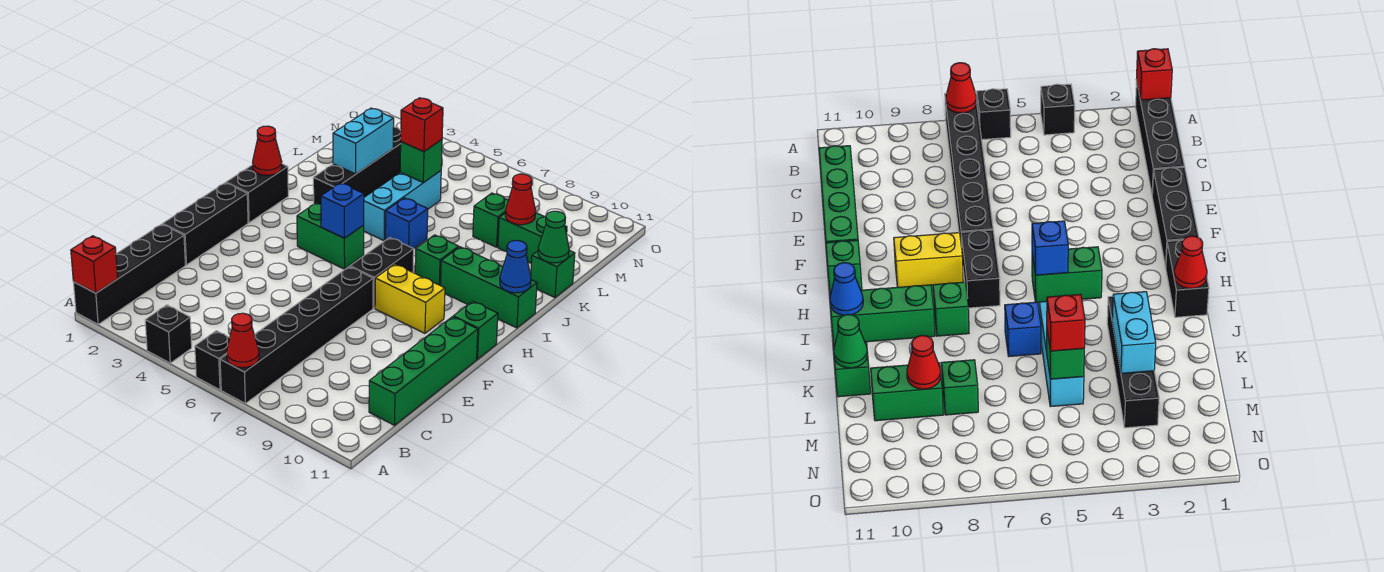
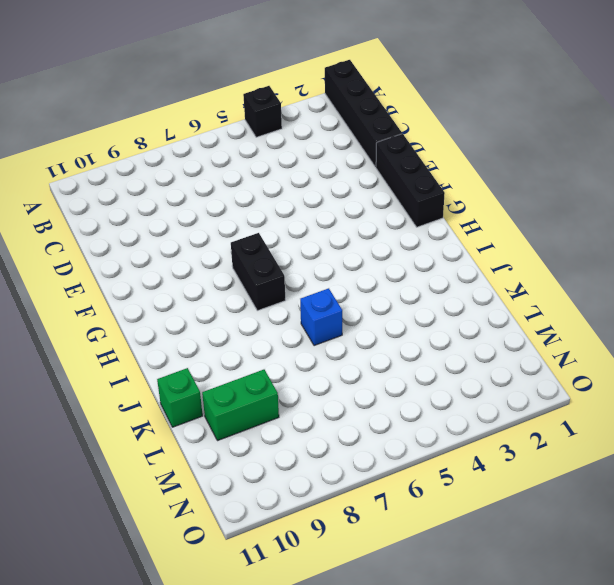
none -> black brick A6 level 1
none -> black brick A7:F7 level 1
none -> green brick C11:F11 level 1

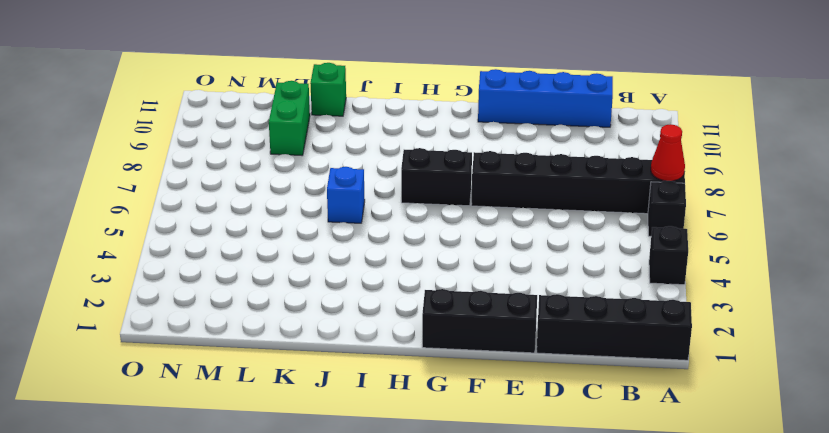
blue brick C11:F11 level 1 -> green brick C11:F11 level 1
none -> yellow brick G8:G9 level 1
none -> green brick G11 level 1
none -> black brick H1:I1 level 1

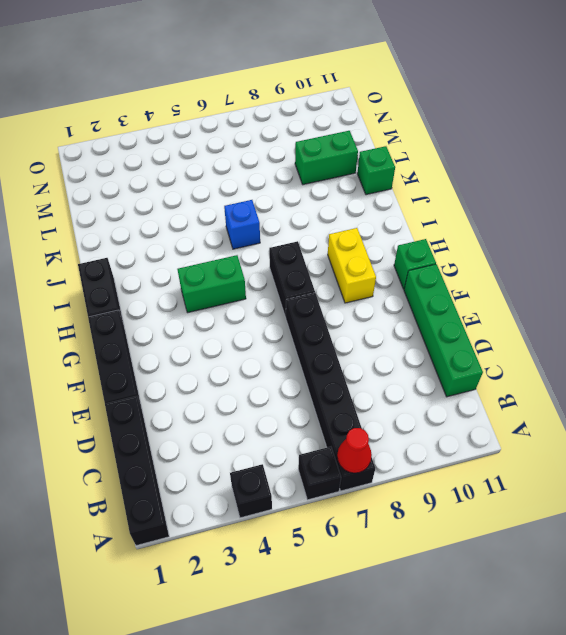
yellow brick G9:H9 level 1 -> yellow brick G8:G9 level 1
none -> green brick I8 level 1
none -> green brick I9:I11 level 1
none -> black brick J3:M3 level 1

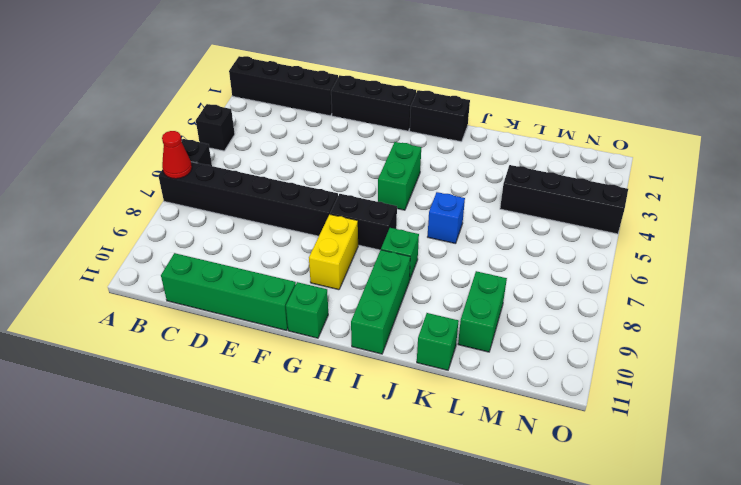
black brick L4:O4 level 1 -> black brick J3:M3 level 1
none -> cyan brick J5:L5 level 1
none -> green brick L8 level 1
none -> red brick A1 level 2

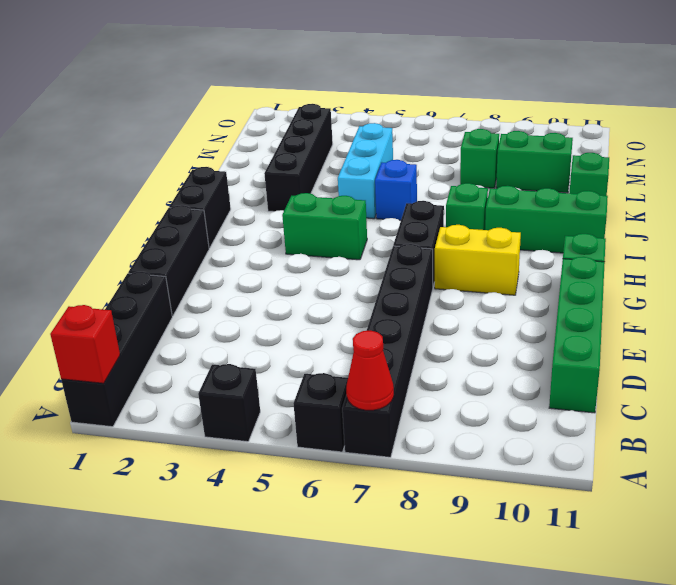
none -> blue brick H5 level 2
none -> red cone I1 level 2
none -> blue cone I11 level 2

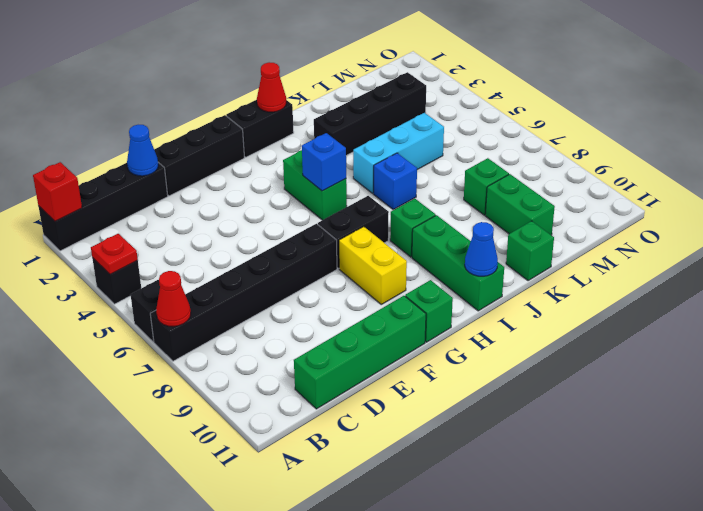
red plate A4 level 2 -> none
blue cone D1 level 2 -> none
none -> cyan brick K3:L3 level 2
none -> green cone K11 level 2
none -> green brick L5 level 2

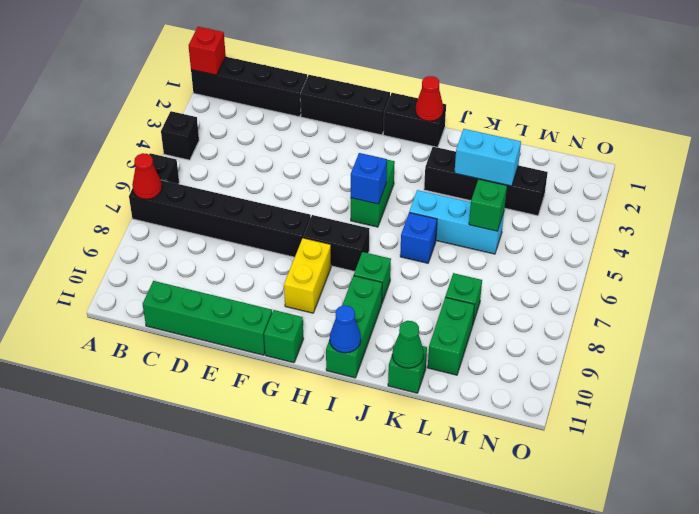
none -> red cone L9 level 2
none -> red brick L5 level 3

